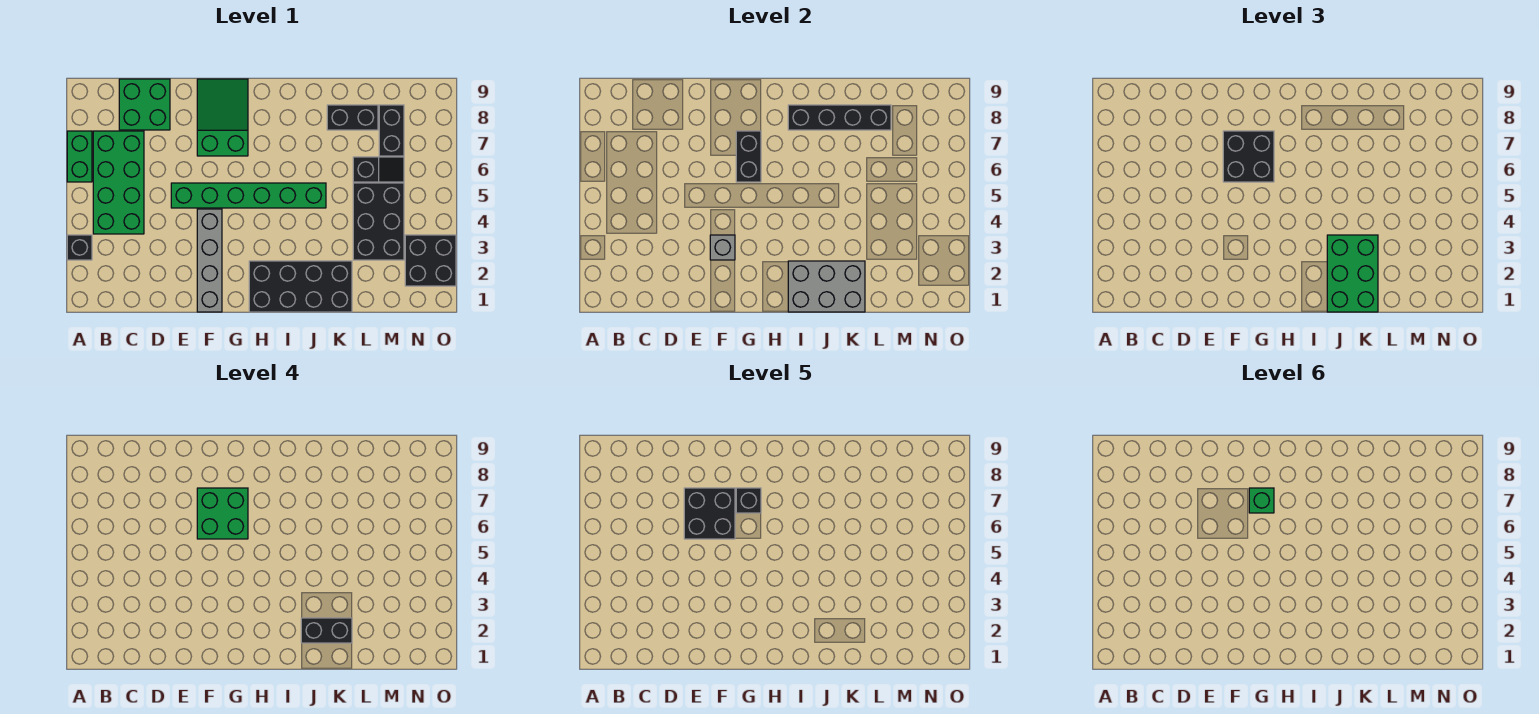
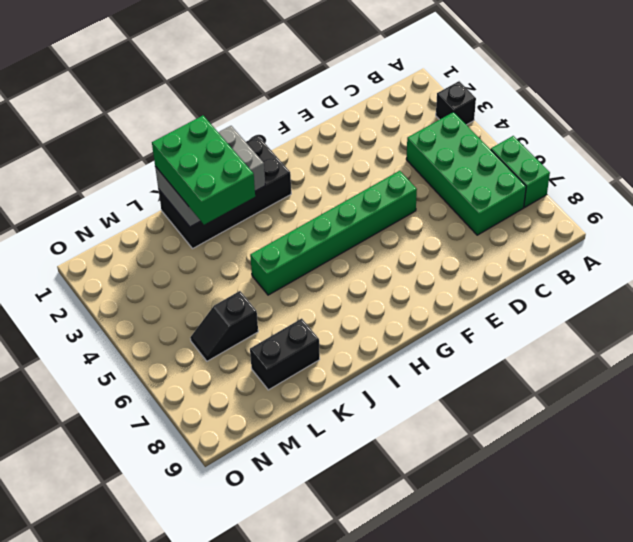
none -> green brick C8:D9 level 1
none -> grey brick F1:F4 level 1
none -> green slope F7:G9 level 1 top 7

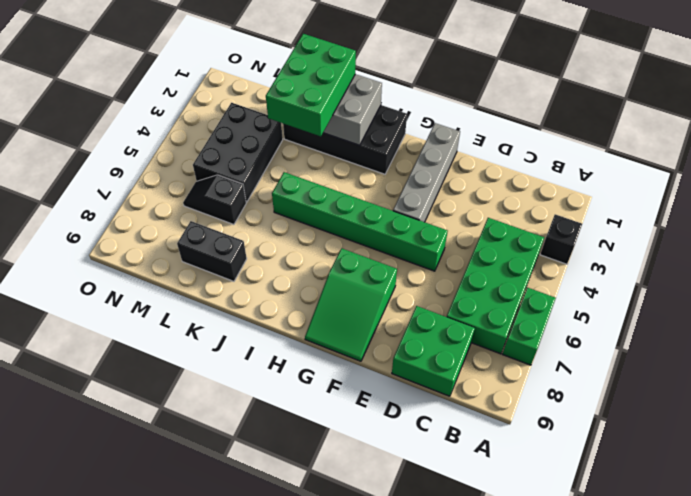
none -> black brick M7:M8 level 1
none -> black brick N2:O3 level 1
none -> grey brick F3 level 2

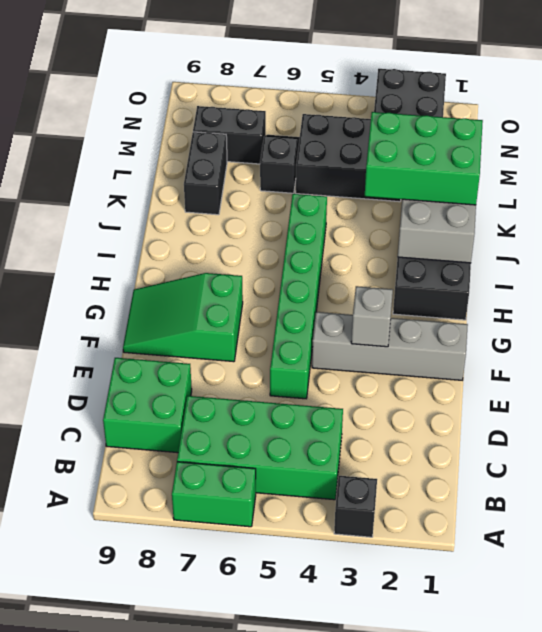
none -> black brick G6:G7 level 2
none -> black brick I8:L8 level 2
none -> black brick F6:G7 level 3

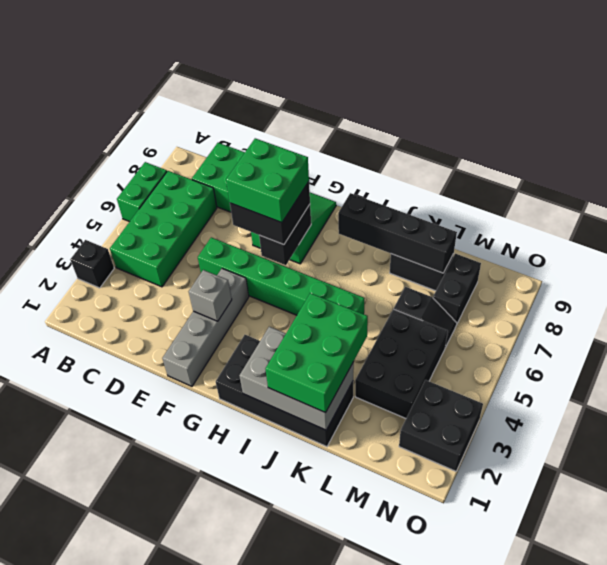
none -> black brick J2:K2 level 4
none -> black brick E6:F7 level 5
none -> black brick G7 level 5

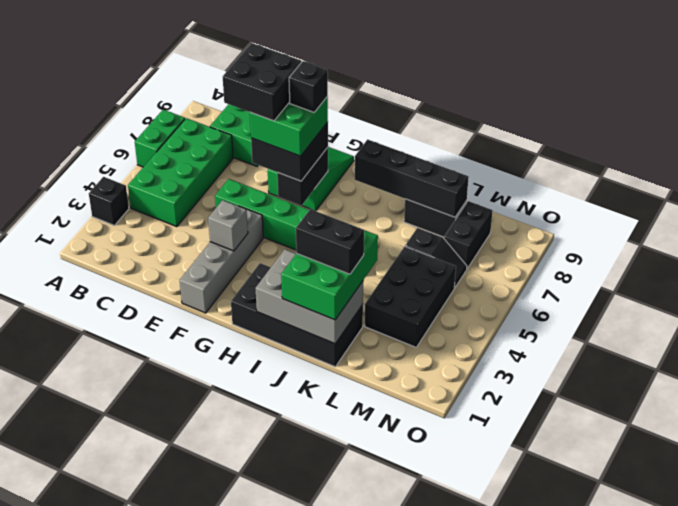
none -> black brick N2:O3 level 1
none -> green brick G7 level 6

